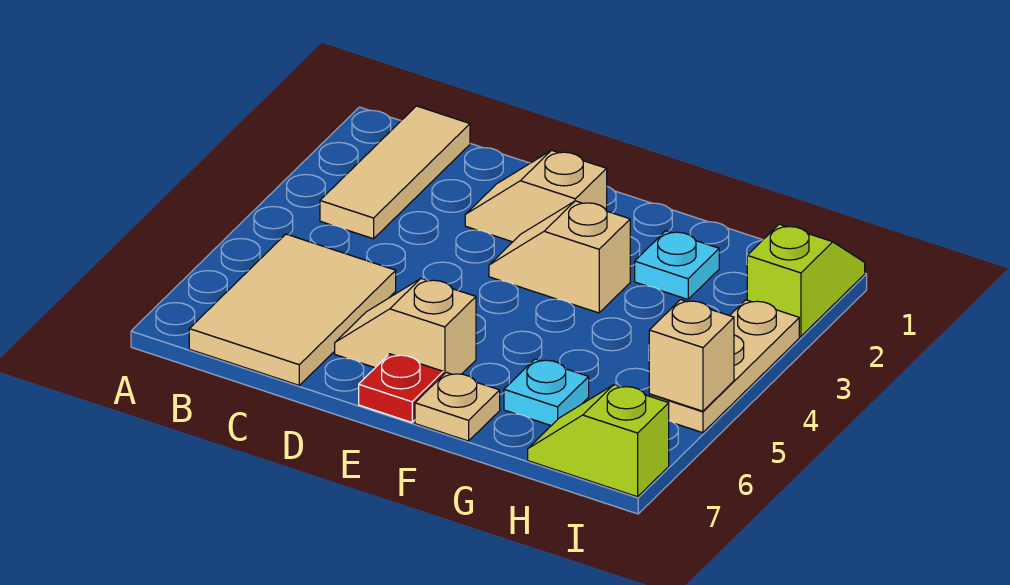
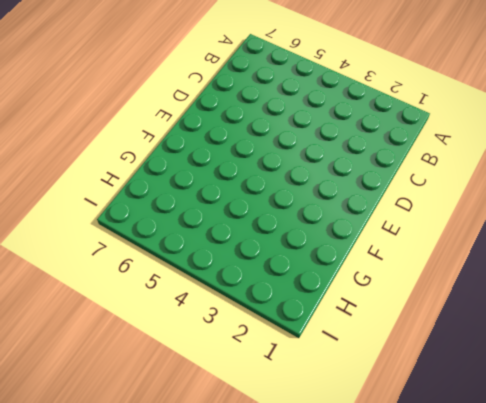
none -> tan tile B1:B3 level 1
none -> tan tile B5:C7 level 1
none -> tan slope D2:E2 level 1 top E

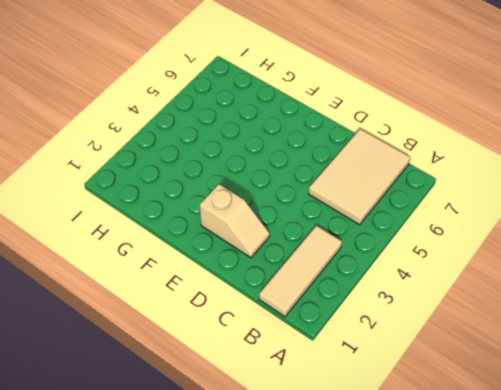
none -> tan slope D6:E6 level 1 top E
none -> tan slope E3:F3 level 1 top F
none -> red plate E7 level 1

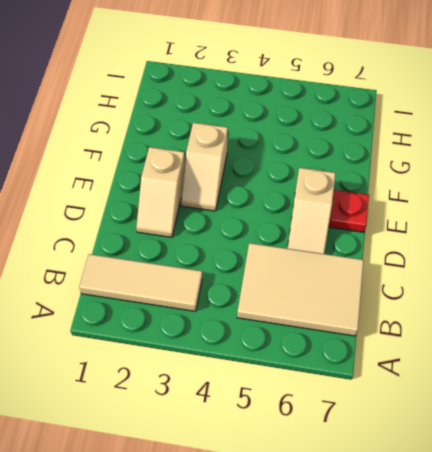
none -> tan plate F7 level 1
none -> cyan plate G2 level 1
none -> cyan plate G6 level 1

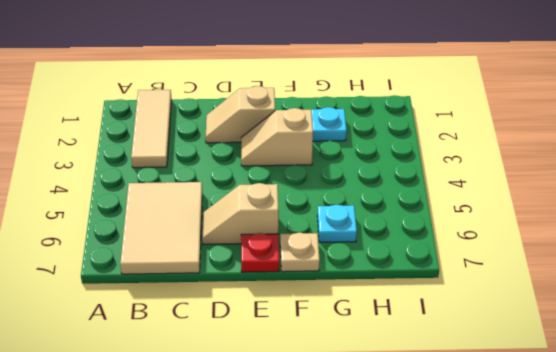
none -> lime slope H7:I7 level 1 top I
none -> lime slope I1:I2 level 1 top 2
none -> tan plate I3:I5 level 1

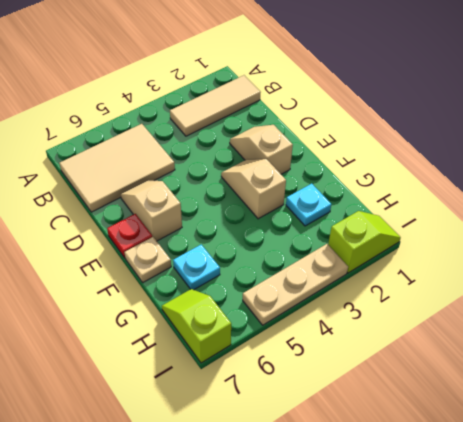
none -> tan brick I5 level 2

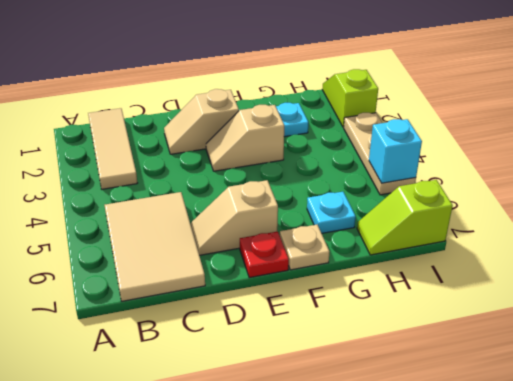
cyan brick I5 level 2 -> tan brick I5 level 2

